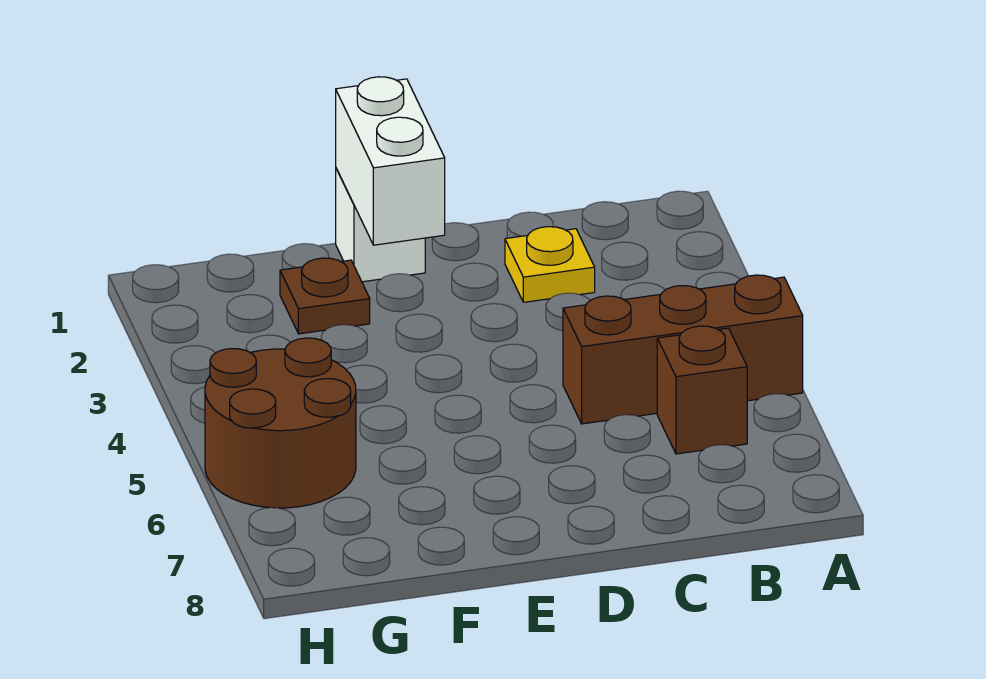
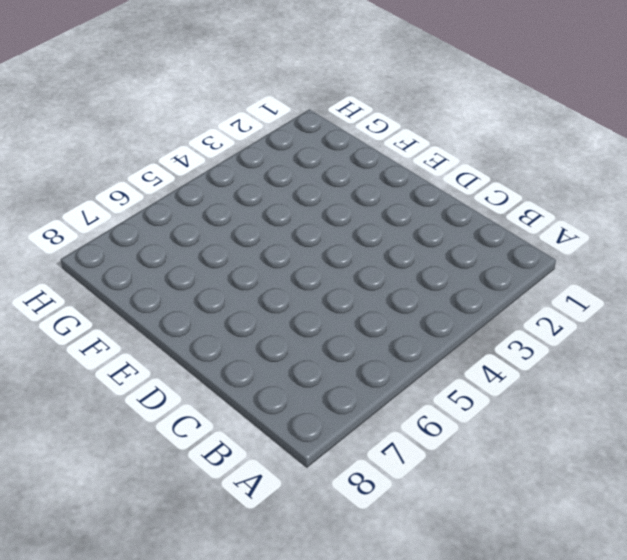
none -> brown brick A5:C5 level 1
none -> brown brick B6 level 1

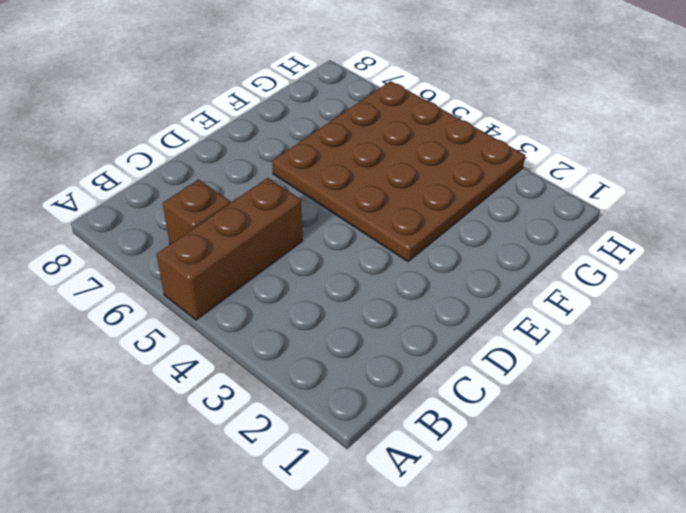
brown plate E3:H6 level 1 -> brown round brick G5:H6 level 1
none -> yellow plate C2 level 1
none -> white brick E1 level 1

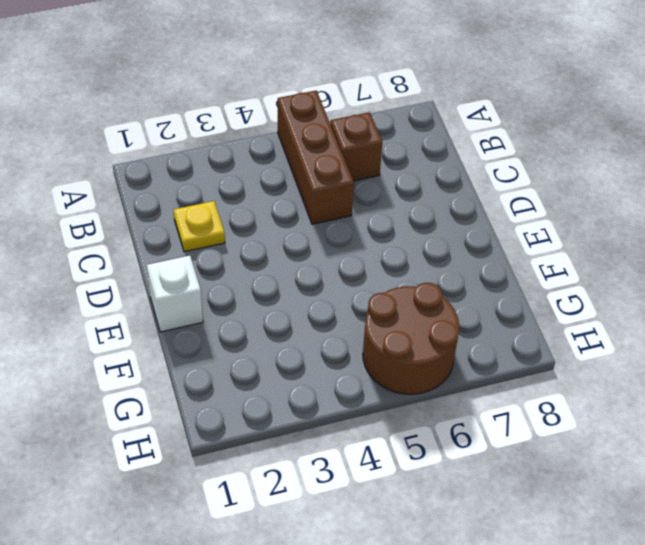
none -> brown plate F2 level 1
none -> white brick E1:E2 level 2

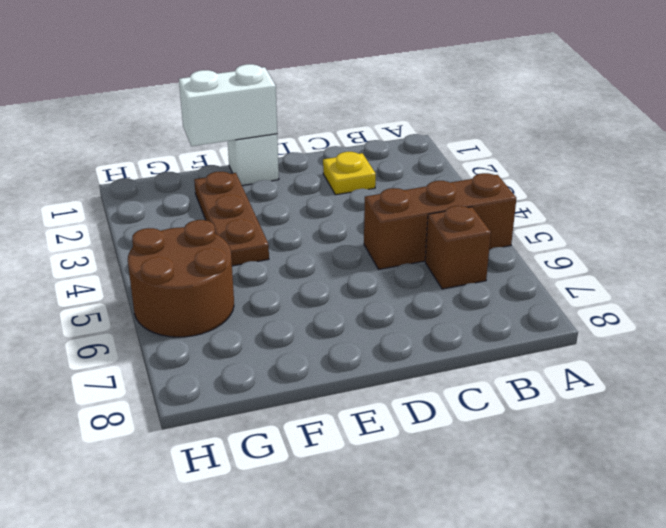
white brick E1:F1 level 2 -> white brick E1:E2 level 2
brown plate F2:F4 level 1 -> brown plate F2 level 1

